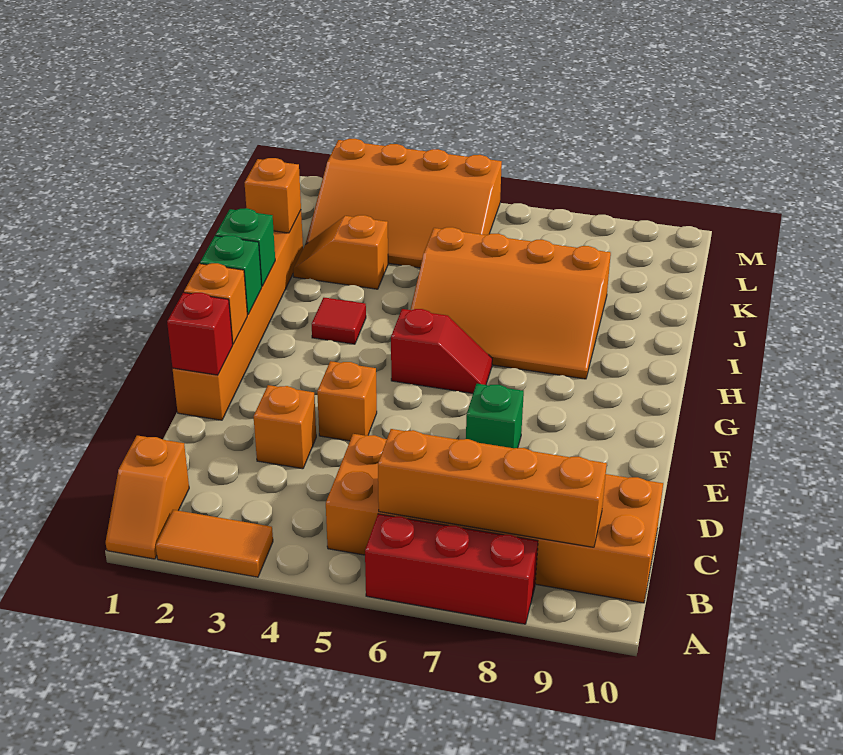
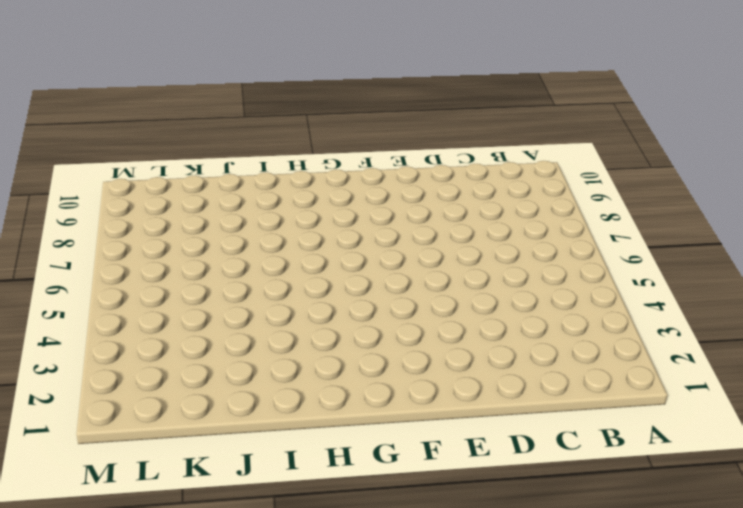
none -> orange slope A1:B1 level 1 top B
none -> orange tile A2:A3 level 1
none -> red brick A6:A8 level 1

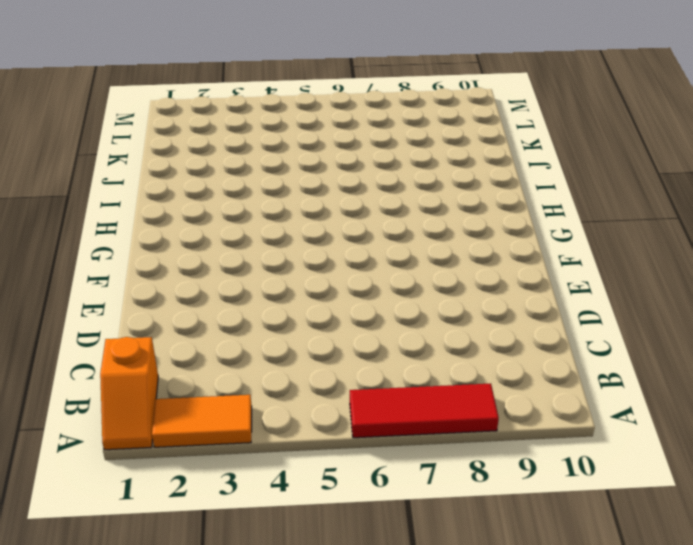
red tile A6:A8 level 1 -> red brick A6:A8 level 1
none -> orange brick B5:C10 level 1
none -> orange brick D3 level 1
none -> orange brick E1:J1 level 1

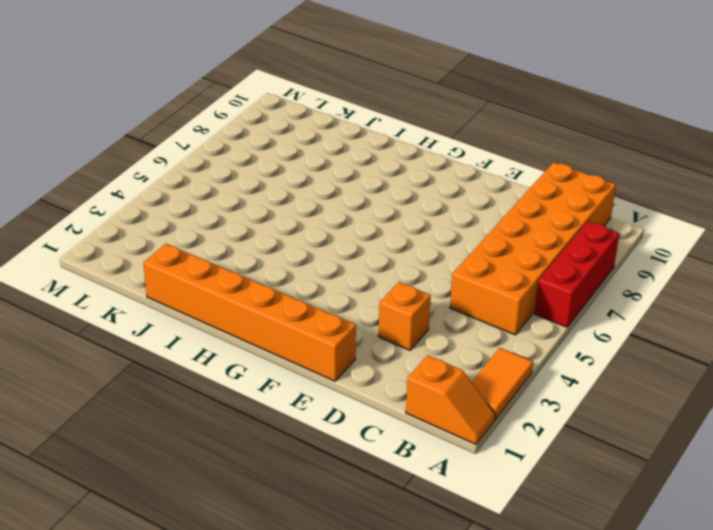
none -> orange brick E4 level 1
none -> green brick E7 level 1
none -> red slope G5:G6 level 1 top 5

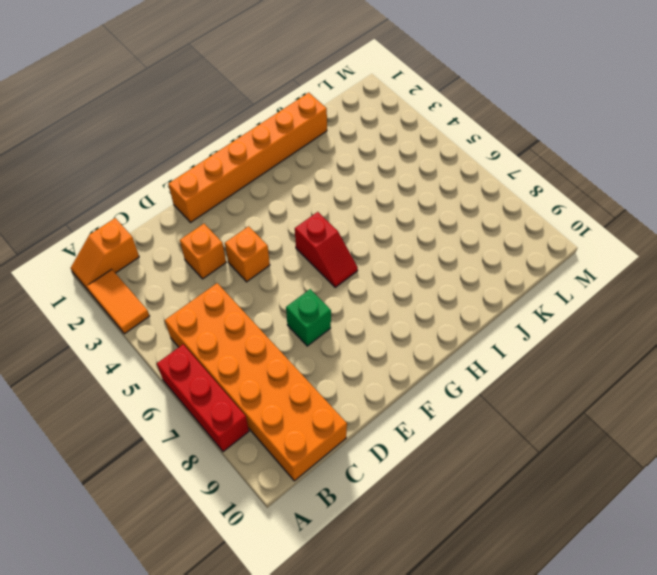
none -> red tile H3 level 1
none -> orange slope H5:J8 level 1 top J
none -> orange slope J2:J3 level 1 top 3

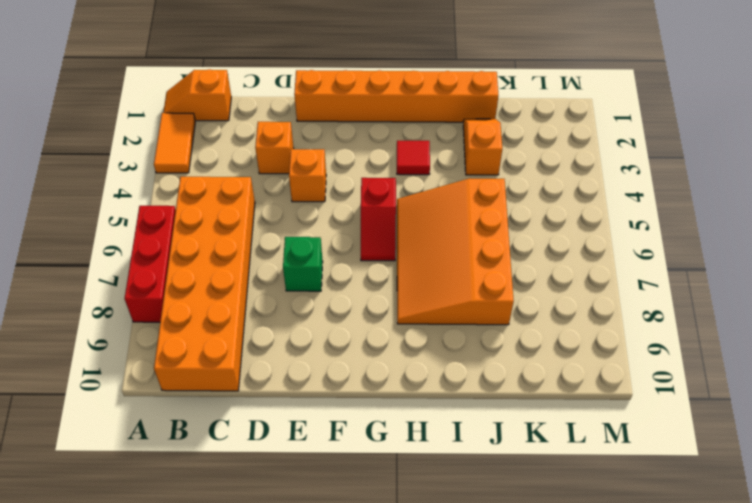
none -> orange slope K2:M5 level 1 top M
none -> orange brick B6:B9 level 2
none -> red brick E1 level 2

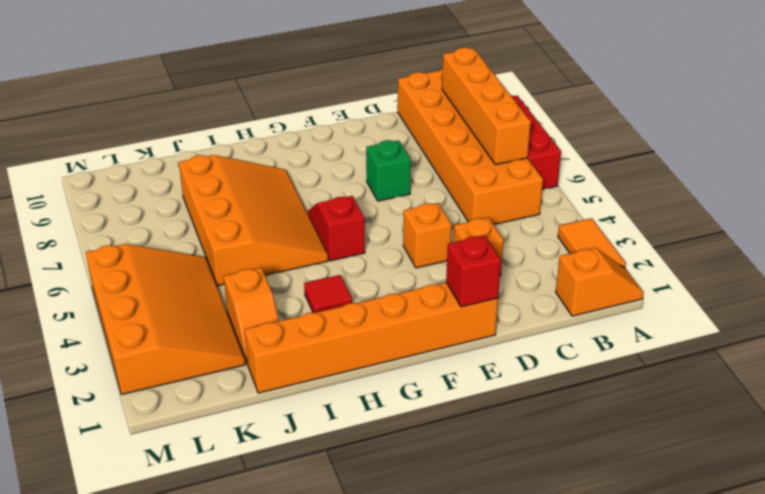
none -> orange brick F1 level 2
none -> green brick G1 level 2
none -> green brick H1 level 2

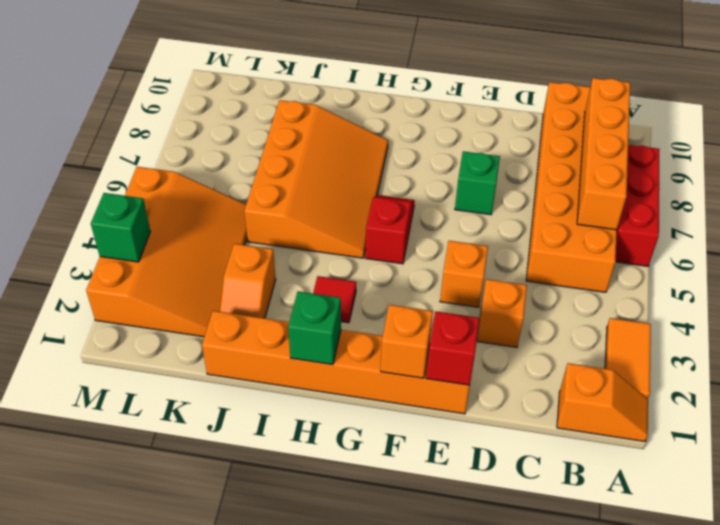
green brick M3 level 2 -> green brick G1 level 2
none -> orange brick J1 level 2

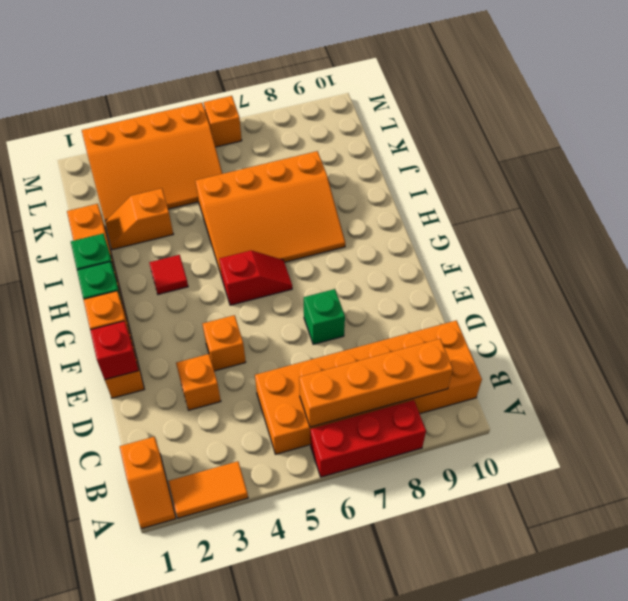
orange brick M6 level 1 -> orange brick J1 level 2

